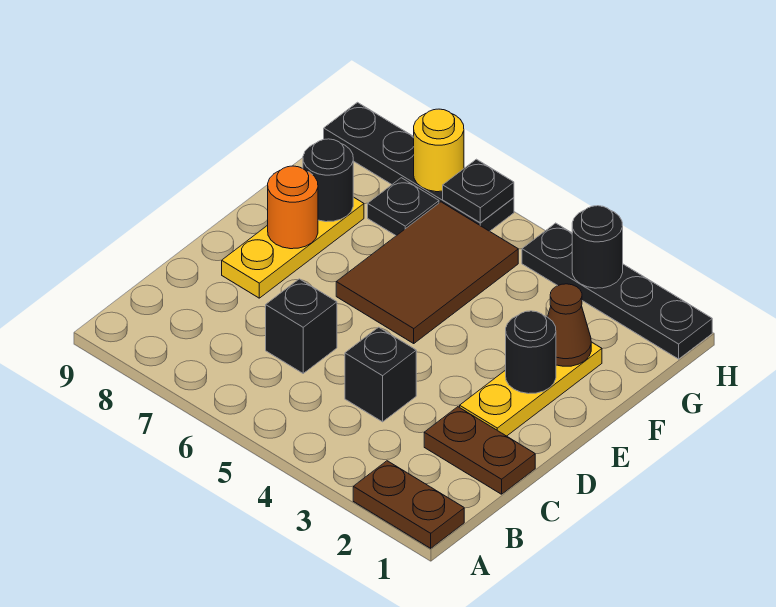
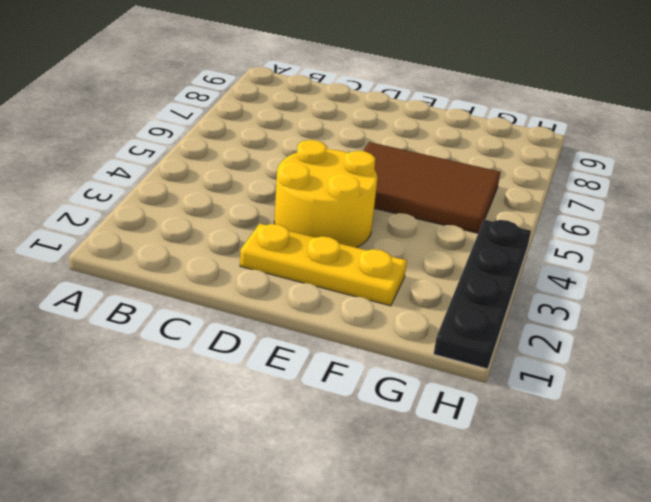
yellow round brick D3:E4 level 1 -> none
none -> brown plate A1:A2 level 1
none -> brown plate C1:C2 level 1
none -> black brick C4 level 1

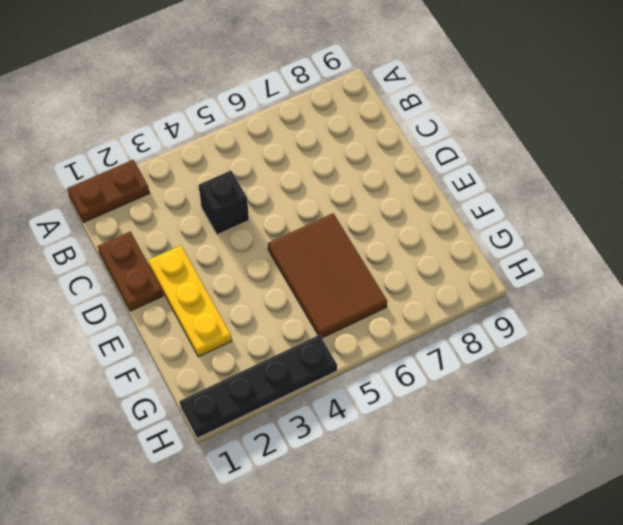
brown plate C1:D1 level 1 -> brown plate C1:C2 level 1
none -> black brick C6 level 1
none -> yellow plate D8:F8 level 1
none -> black plate G7 level 1

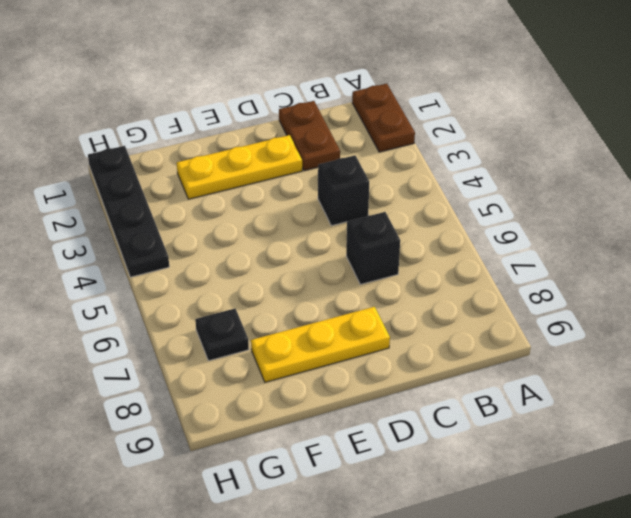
none -> brown tile E5:G6 level 1
none -> black plate H6:H9 level 1
none -> black round brick E2 level 2

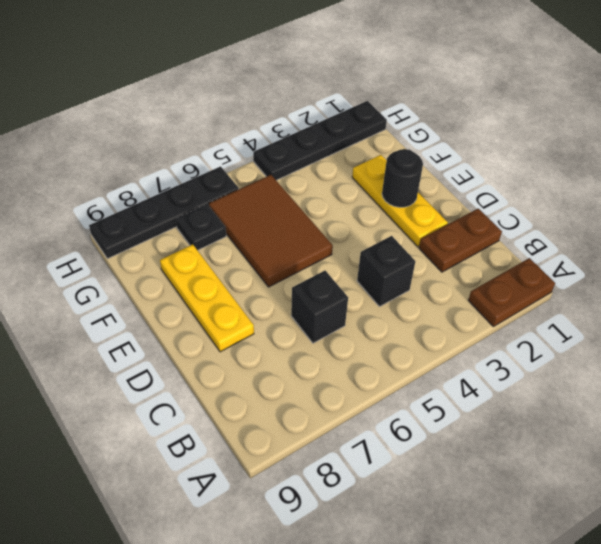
none -> orange round brick E8 level 2
none -> brown cone F2 level 2
none -> black round brick F8 level 2

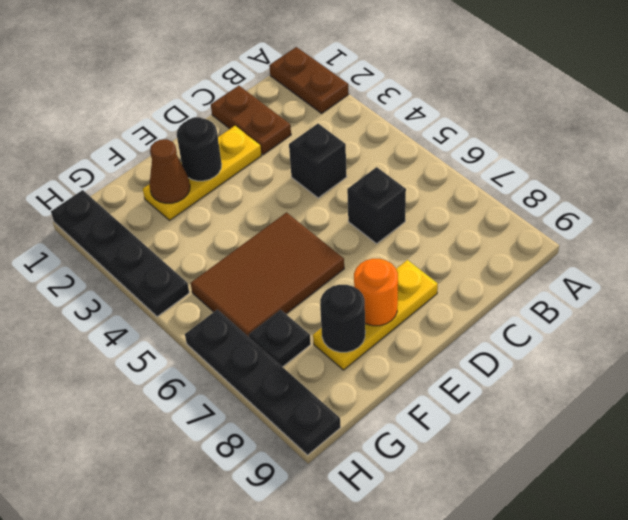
none -> black round brick H3 level 2
none -> black plate H6 level 2
none -> yellow round brick H7 level 2

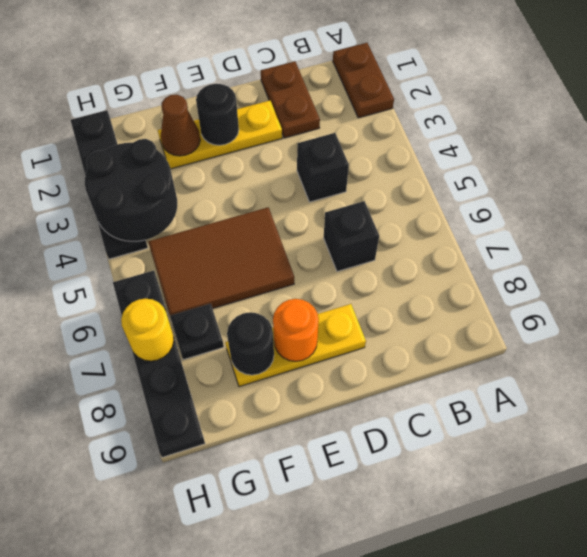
black round brick G3:H4 level 2 -> black round brick H3 level 2

